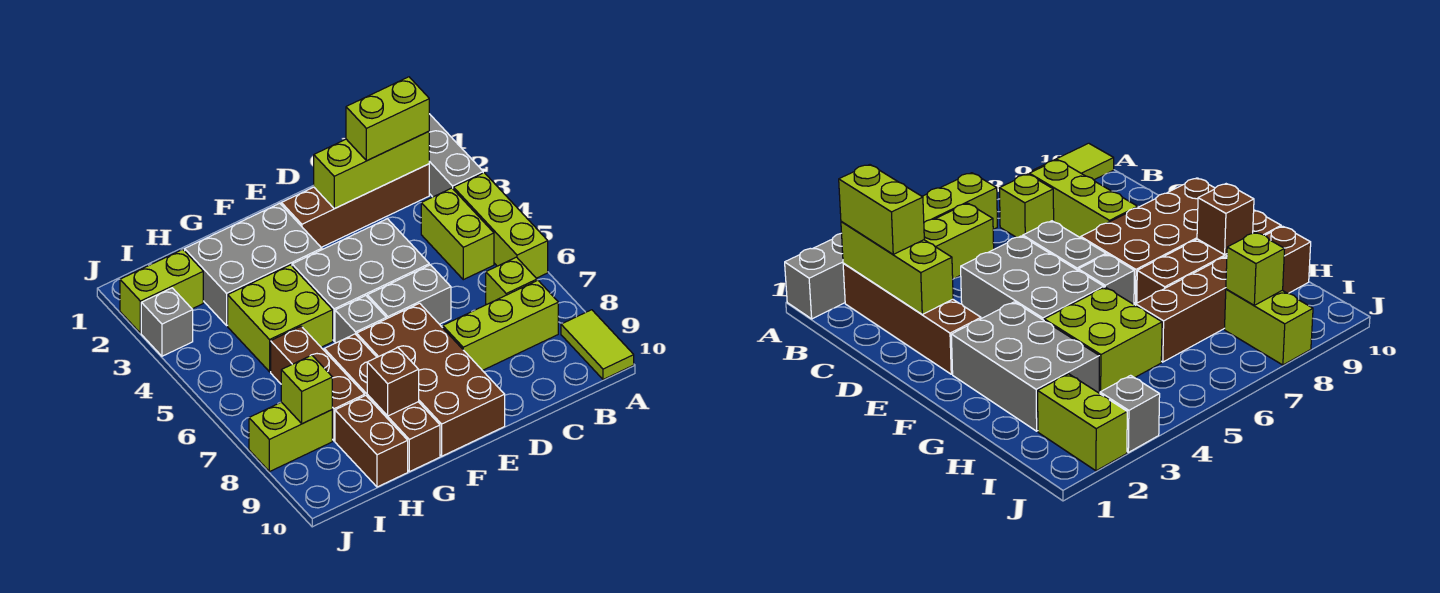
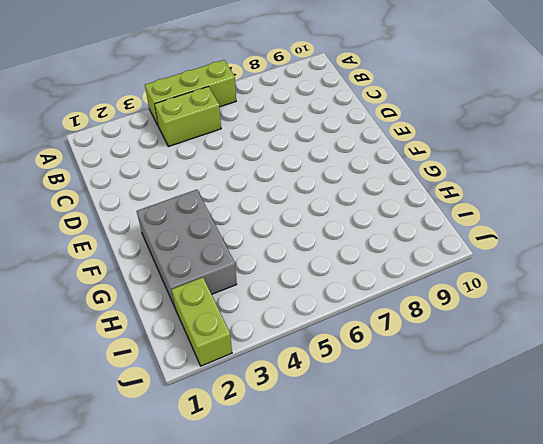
none -> grey brick A1:A3 level 1
none -> lime tile A9:A10 level 1
none -> brown brick B2:E2 level 1

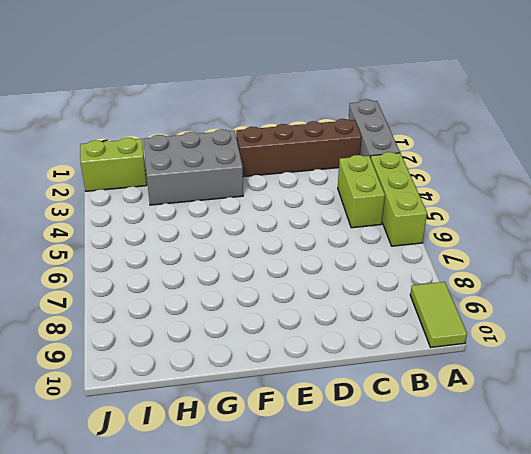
none -> lime brick B7 level 1
none -> lime brick B8:D8 level 1
none -> grey brick D4:F5 level 1

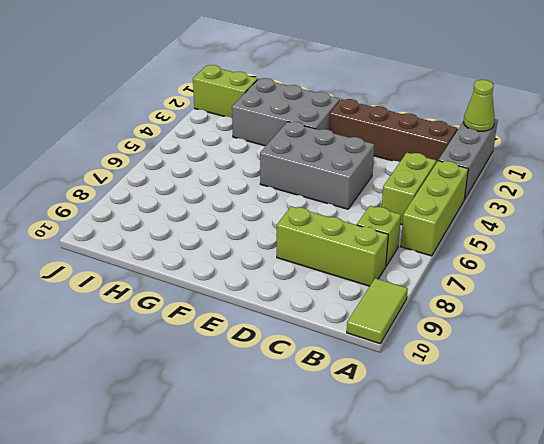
lime cone A1 level 2 -> none
none -> grey brick D6:E6 level 1
none -> brown brick E7:F10 level 1
none -> grey brick F6 level 1

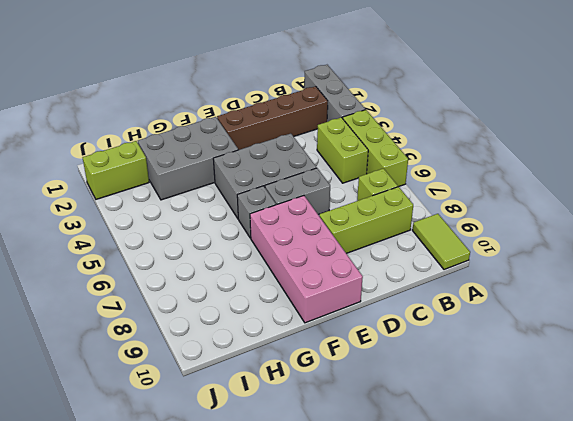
pink brick E7:F10 level 1 -> brown brick E7:F10 level 1
none -> lime brick G4:H5 level 1
none -> brown brick G7:G10 level 1
none -> brown brick H6:H8 level 1

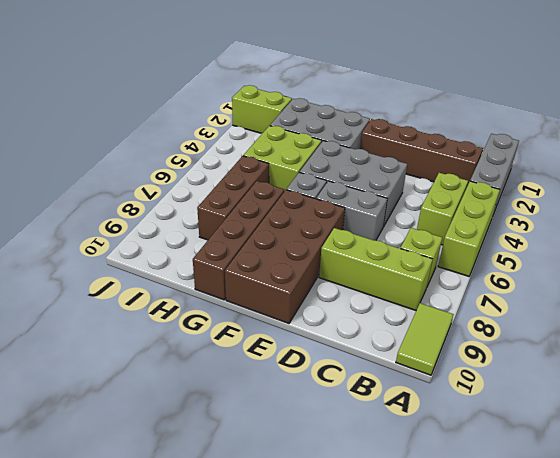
none -> brown brick H9:H10 level 1
none -> lime brick I8:J8 level 1
none -> grey brick J3 level 1

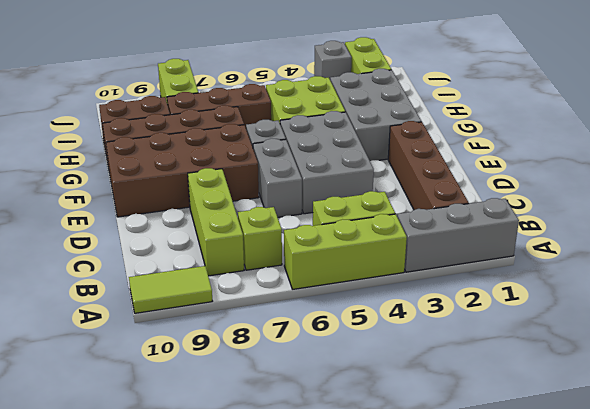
none -> lime brick B2:D2 level 2
none -> brown brick G9 level 2
none -> lime brick I8 level 2

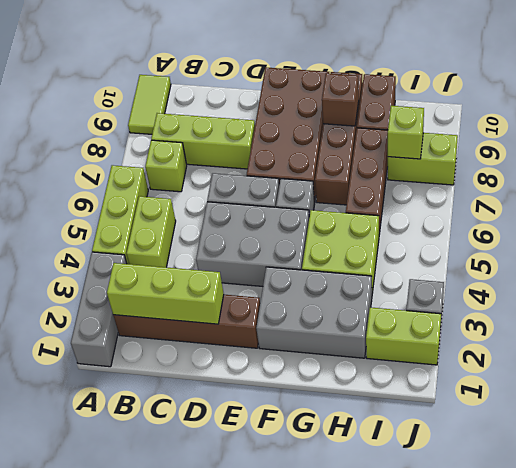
none -> lime brick B2:C2 level 3

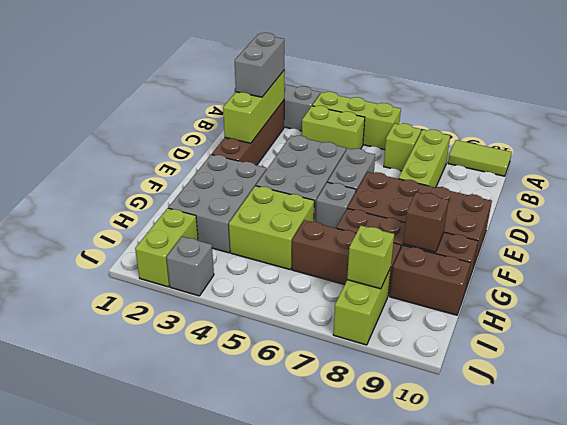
grey brick B2:C2 level 3 -> lime brick B2:C2 level 3

